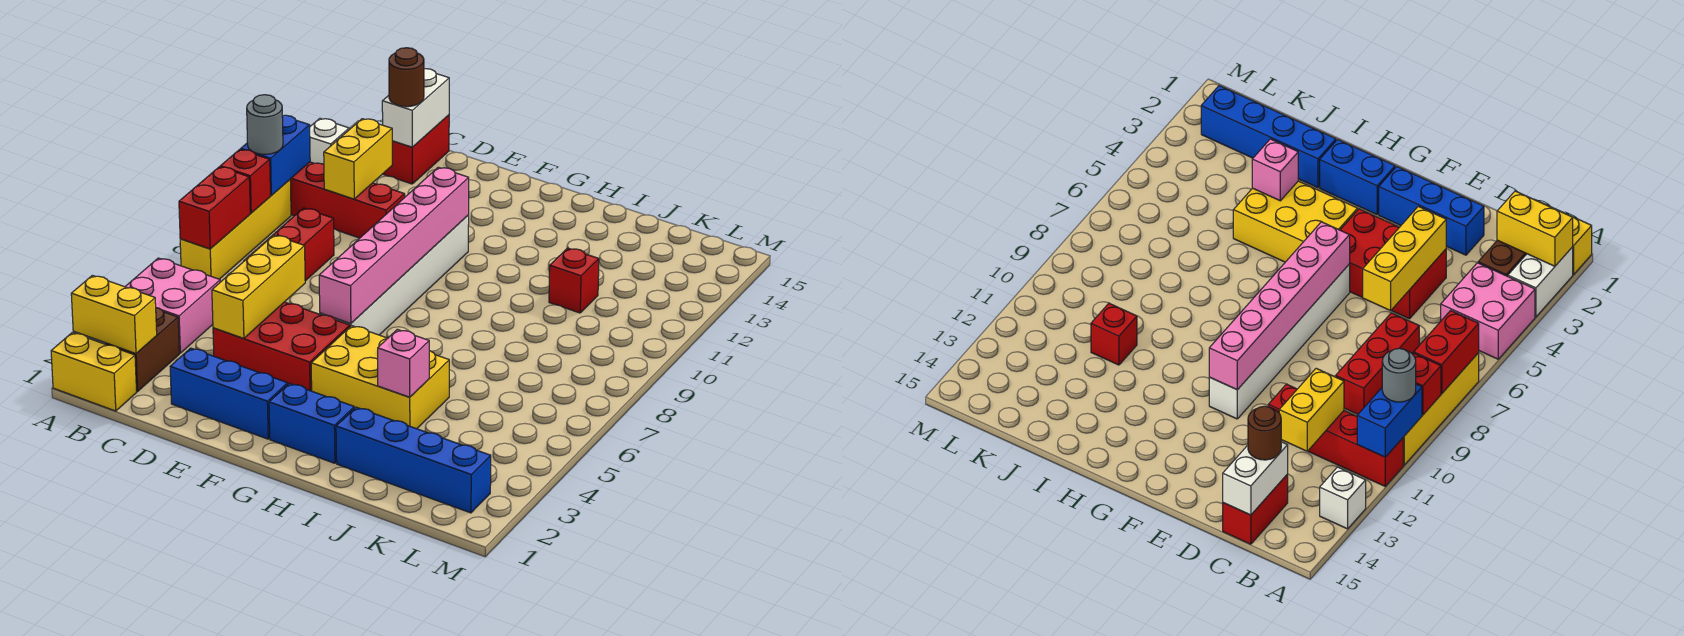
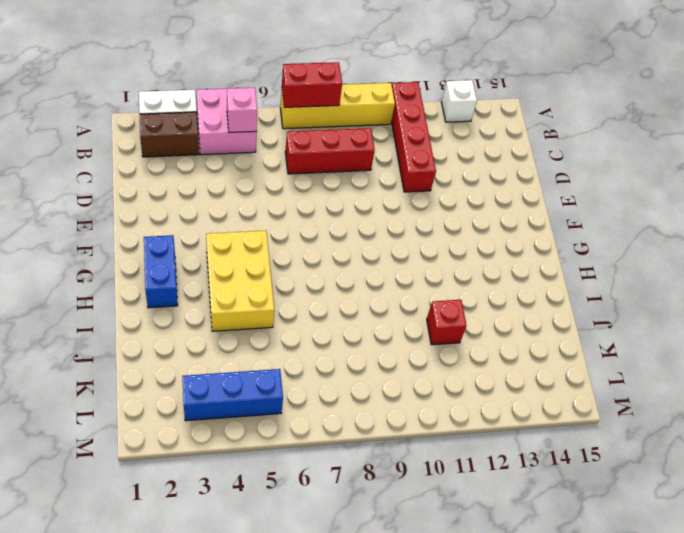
pink brick B5 level 2 -> pink brick I4 level 2
blue brick L3:L5 level 1 -> blue brick D2:F2 level 1
none -> yellow brick A1:B1 level 1
none -> red brick C14:C15 level 1
none -> red brick D4:F5 level 1

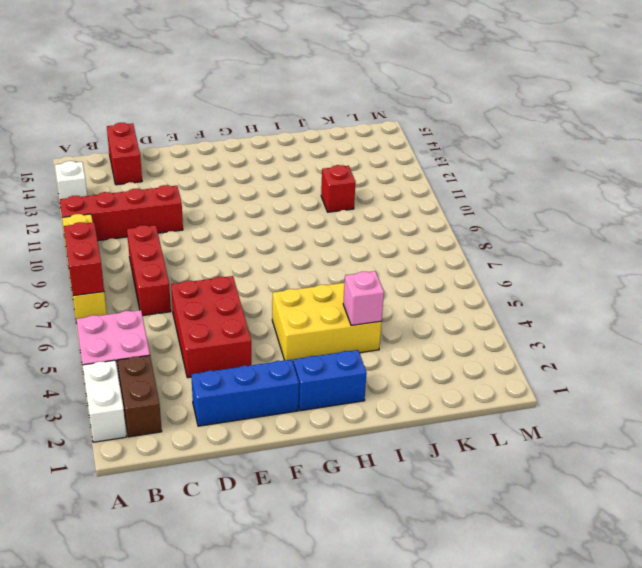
red brick D4:E6 level 1 -> red brick D4:F5 level 1
none -> yellow brick A1:B1 level 1
none -> white brick F6:F11 level 1
none -> blue brick I2:L2 level 1

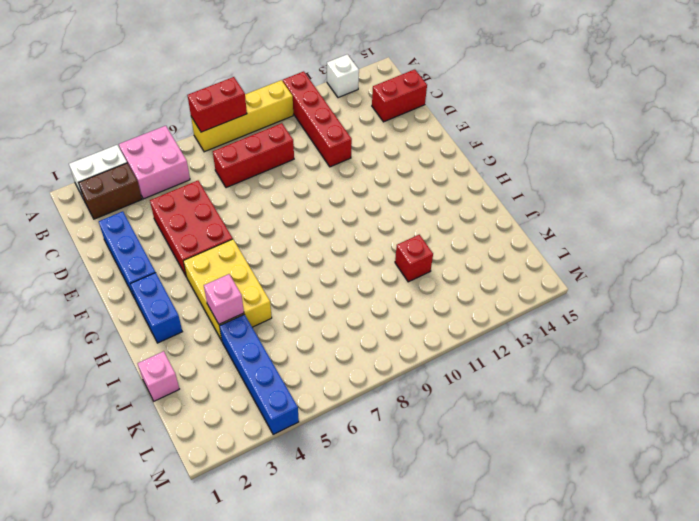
pink brick J1 level 1 -> none
blue brick J4:M4 level 1 -> blue brick I2:L2 level 1
none -> yellow brick A1:B1 level 1
none -> white brick F6:F11 level 1
none -> yellow brick A2:B2 level 2

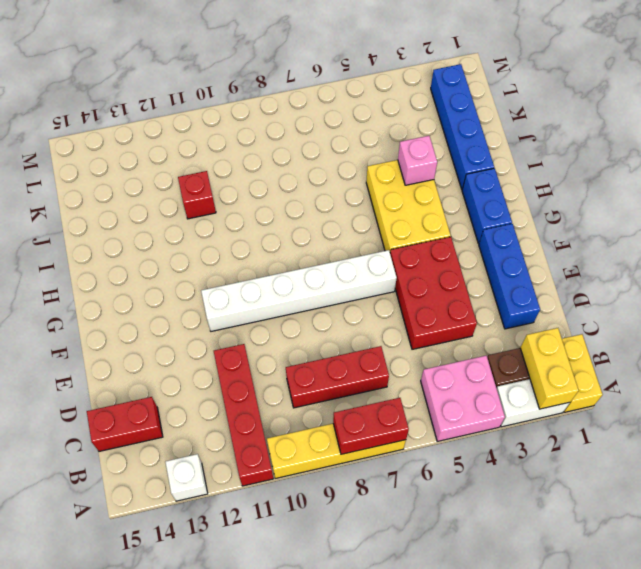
none -> red brick A9 level 2
none -> blue brick A10:A11 level 2
none -> yellow brick C11:C12 level 2

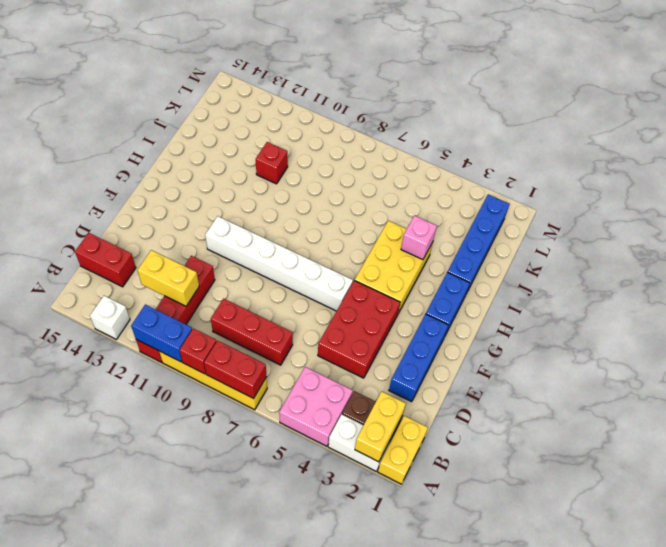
none -> white brick C14:C15 level 2
none -> yellow brick D4:D6 level 2
none -> pink brick F6:F11 level 2

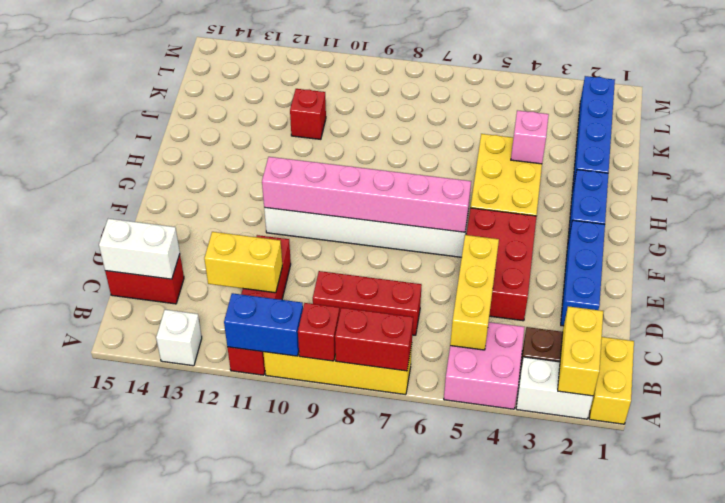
yellow brick B5:D5 level 2 -> yellow brick D4:D6 level 2
none -> grey round brick A10 level 3
none -> brown round brick C14 level 3

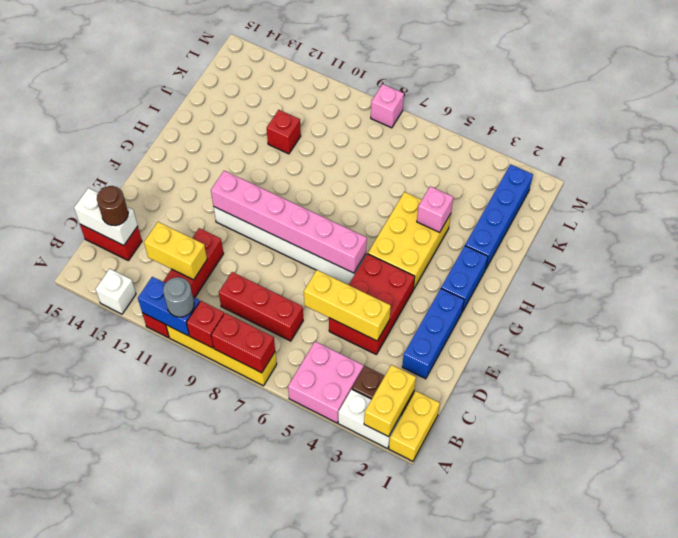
pink brick M8 level 1 -> none

